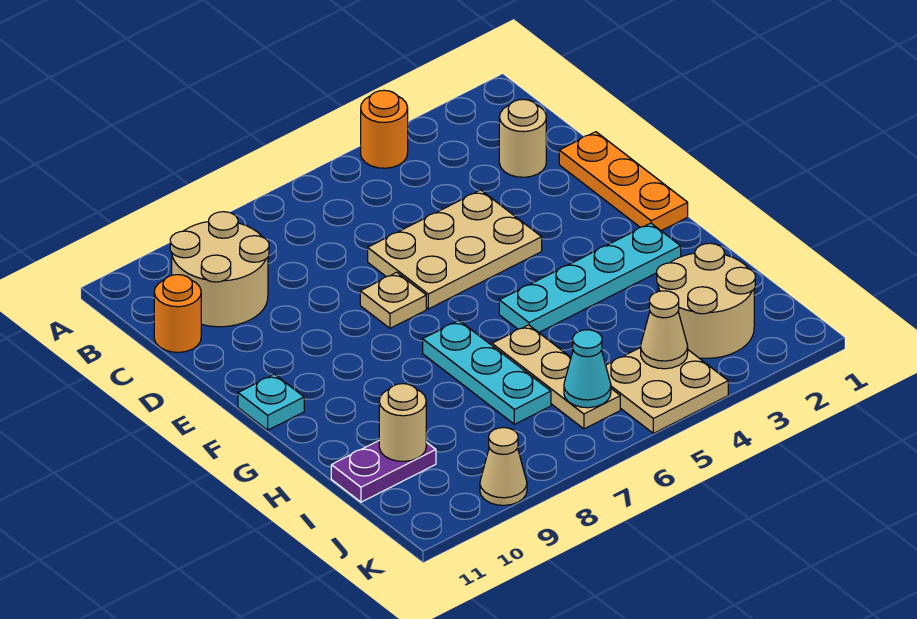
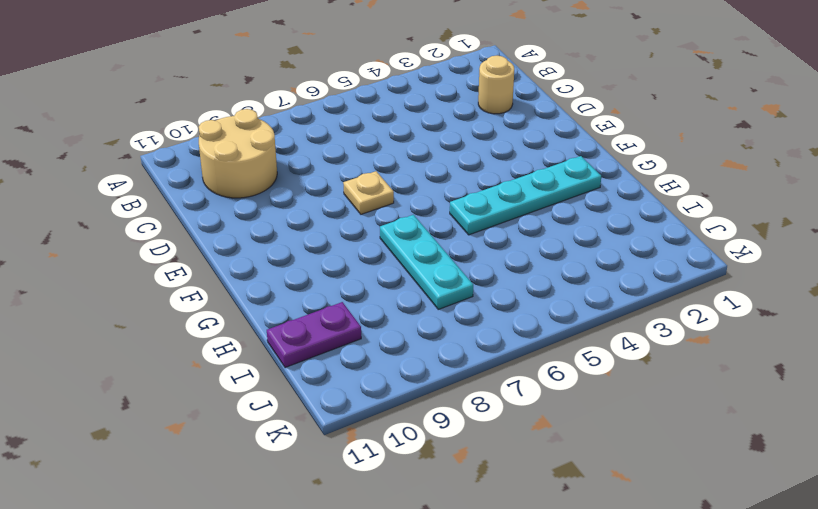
none -> orange round brick A4 level 1
none -> orange round brick C11 level 1
none -> orange plate D1:F1 level 1

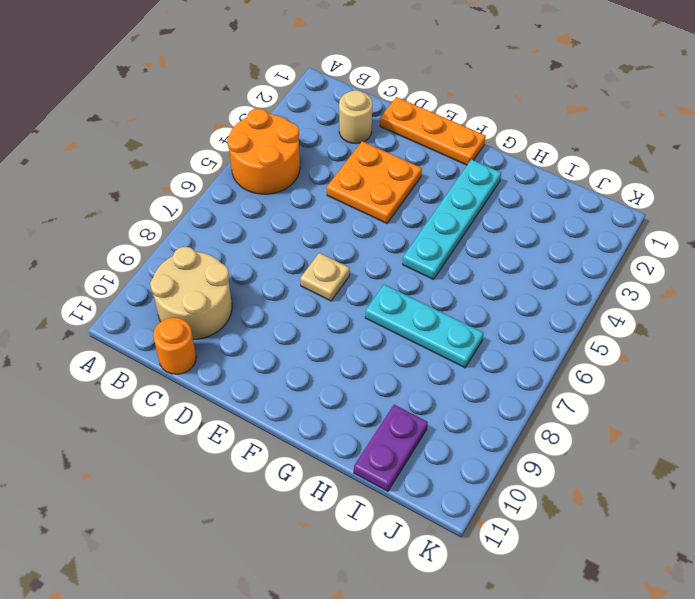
orange round brick A4:B5 level 1 -> orange round brick A4 level 1
orange plate D3:E4 level 1 -> tan plate D4:E6 level 1
none -> cyan plate F11 level 1
none -> tan plate H6:J6 level 1
none -> tan round brick I2:J3 level 1

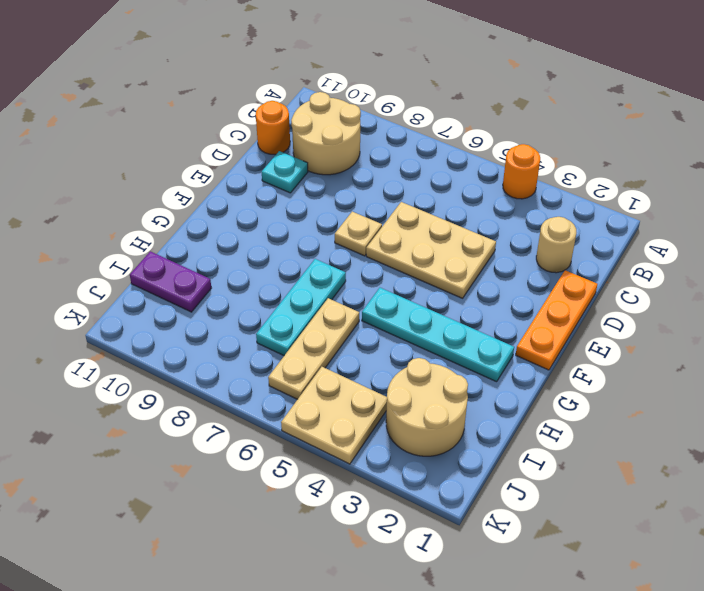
cyan plate D10 level 1 -> cyan plate F11 level 1
none -> tan cone K9 level 1
none -> tan round brick I10 level 2
none -> tan cone J4 level 2

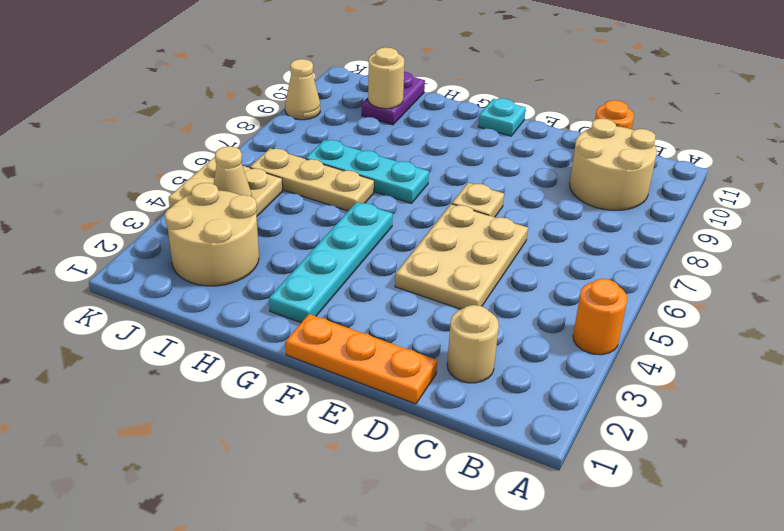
none -> cyan cone J6 level 2

